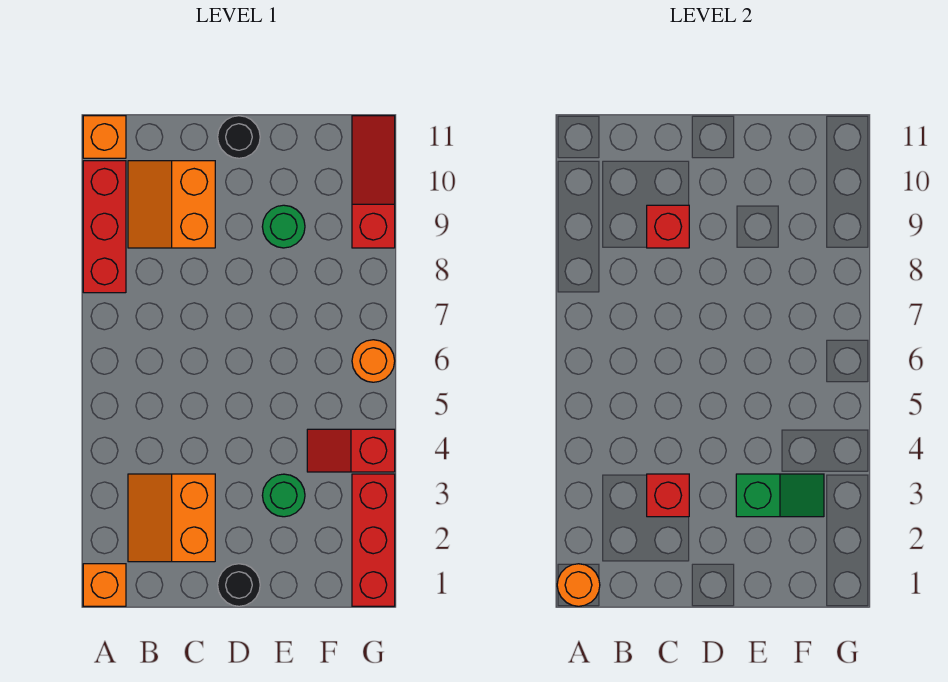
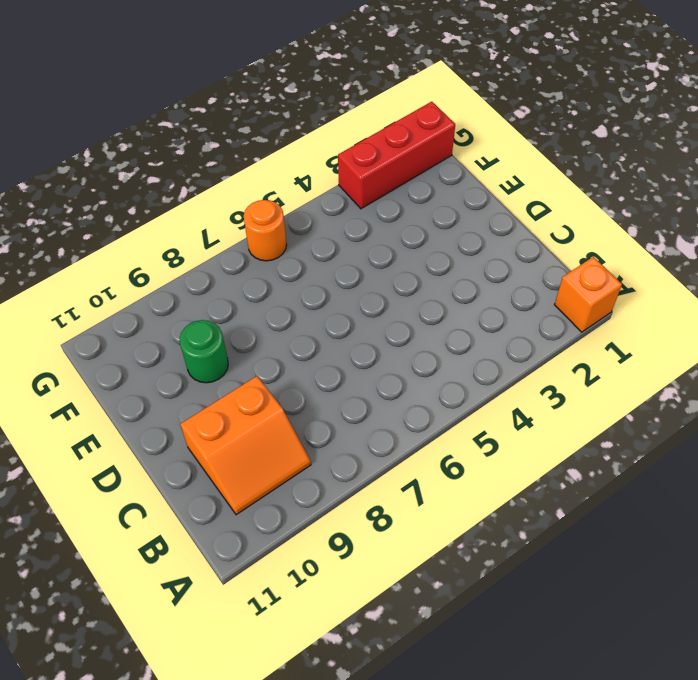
none -> red brick A8:A10 level 1
none -> orange brick A11 level 1
none -> orange slope B2:C3 level 1 top C

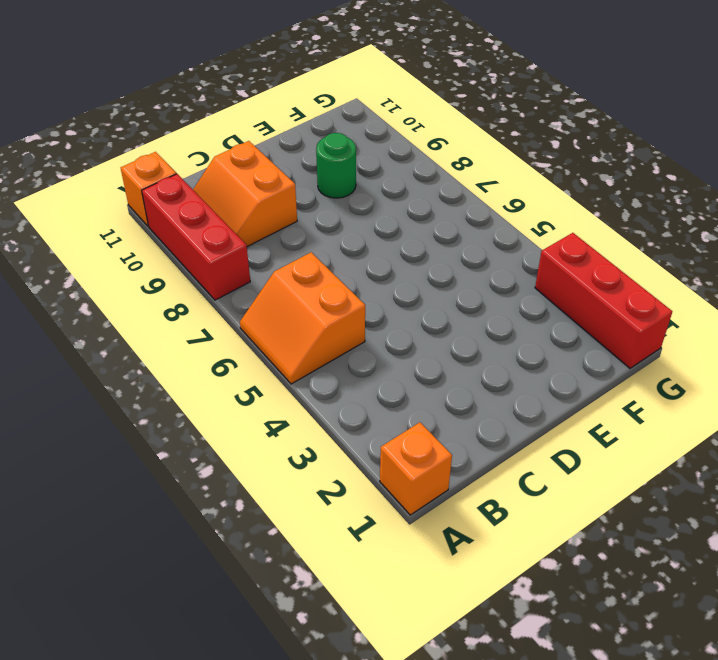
orange slope A5:B6 level 1 top B -> orange slope B2:C3 level 1 top C
none -> black round brick D1 level 1
none -> black round brick D11 level 1
none -> green round brick E3 level 1

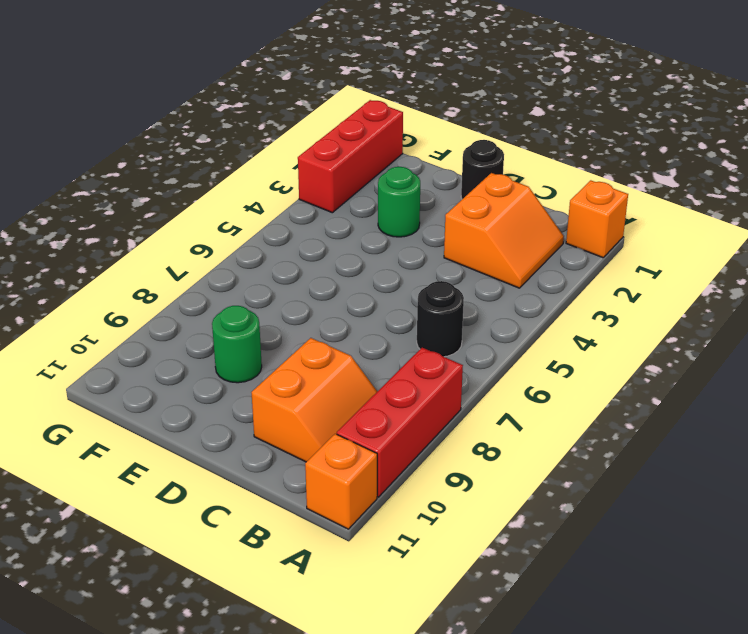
black round brick B6 level 1 -> black round brick D11 level 1
none -> red slope F4:G4 level 1 top G
none -> orange round brick G6 level 1
none -> red slope G9:G11 level 1 top 9

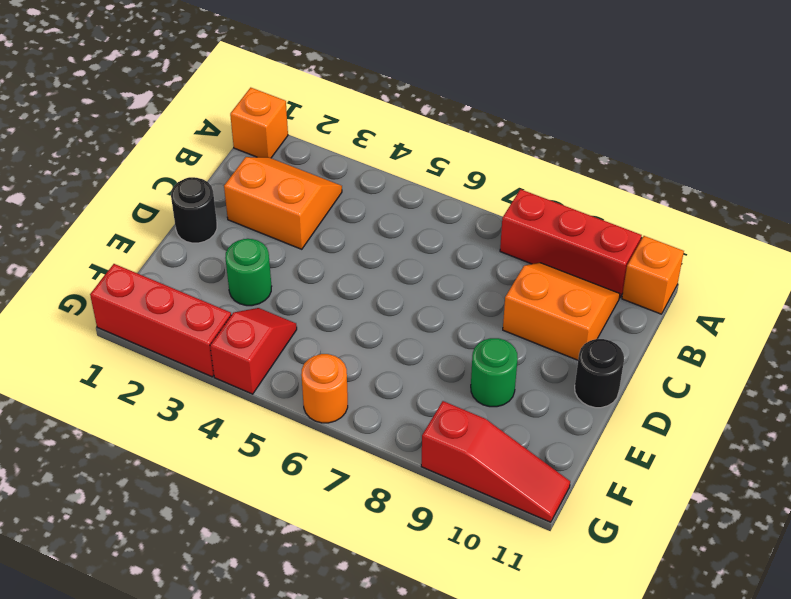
none -> orange round brick A1 level 2
none -> red brick C3 level 2
none -> red brick C9 level 2

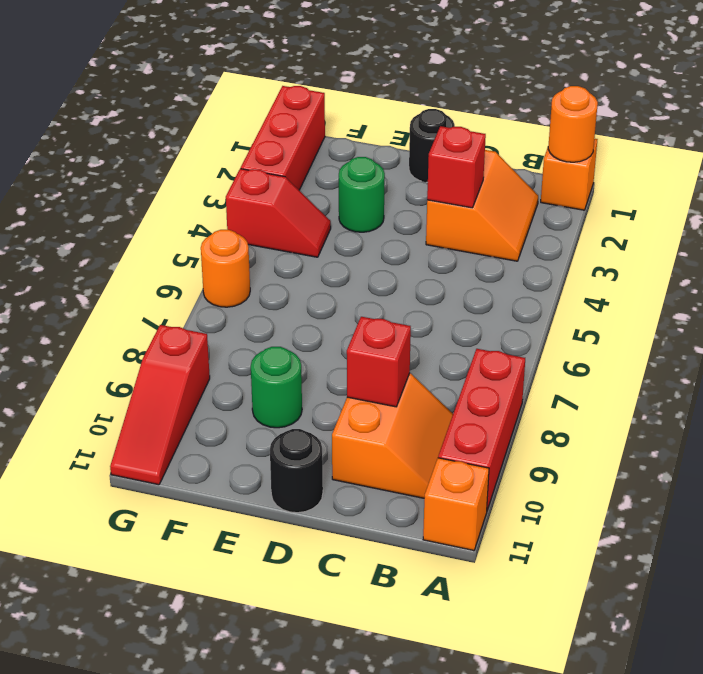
none -> green slope E3:F3 level 2 top E

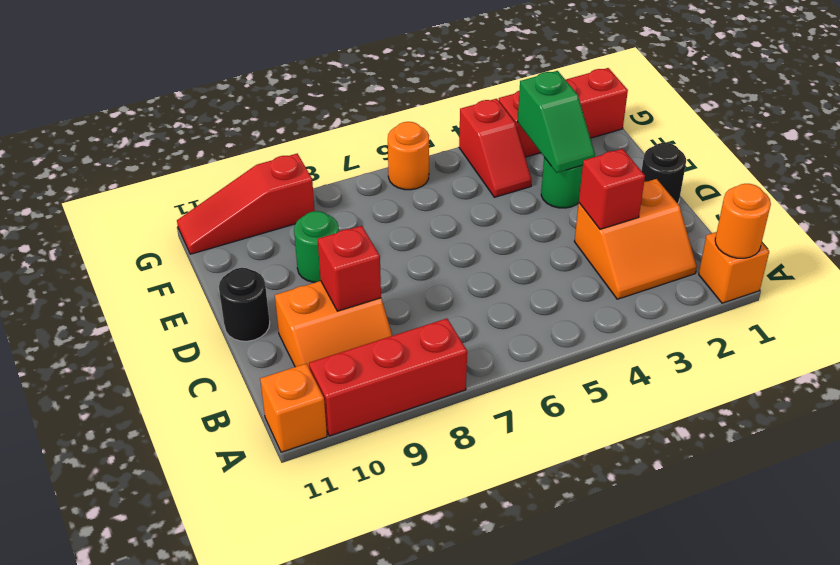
green slope E3:F3 level 2 top F -> green slope E3:F3 level 2 top E

